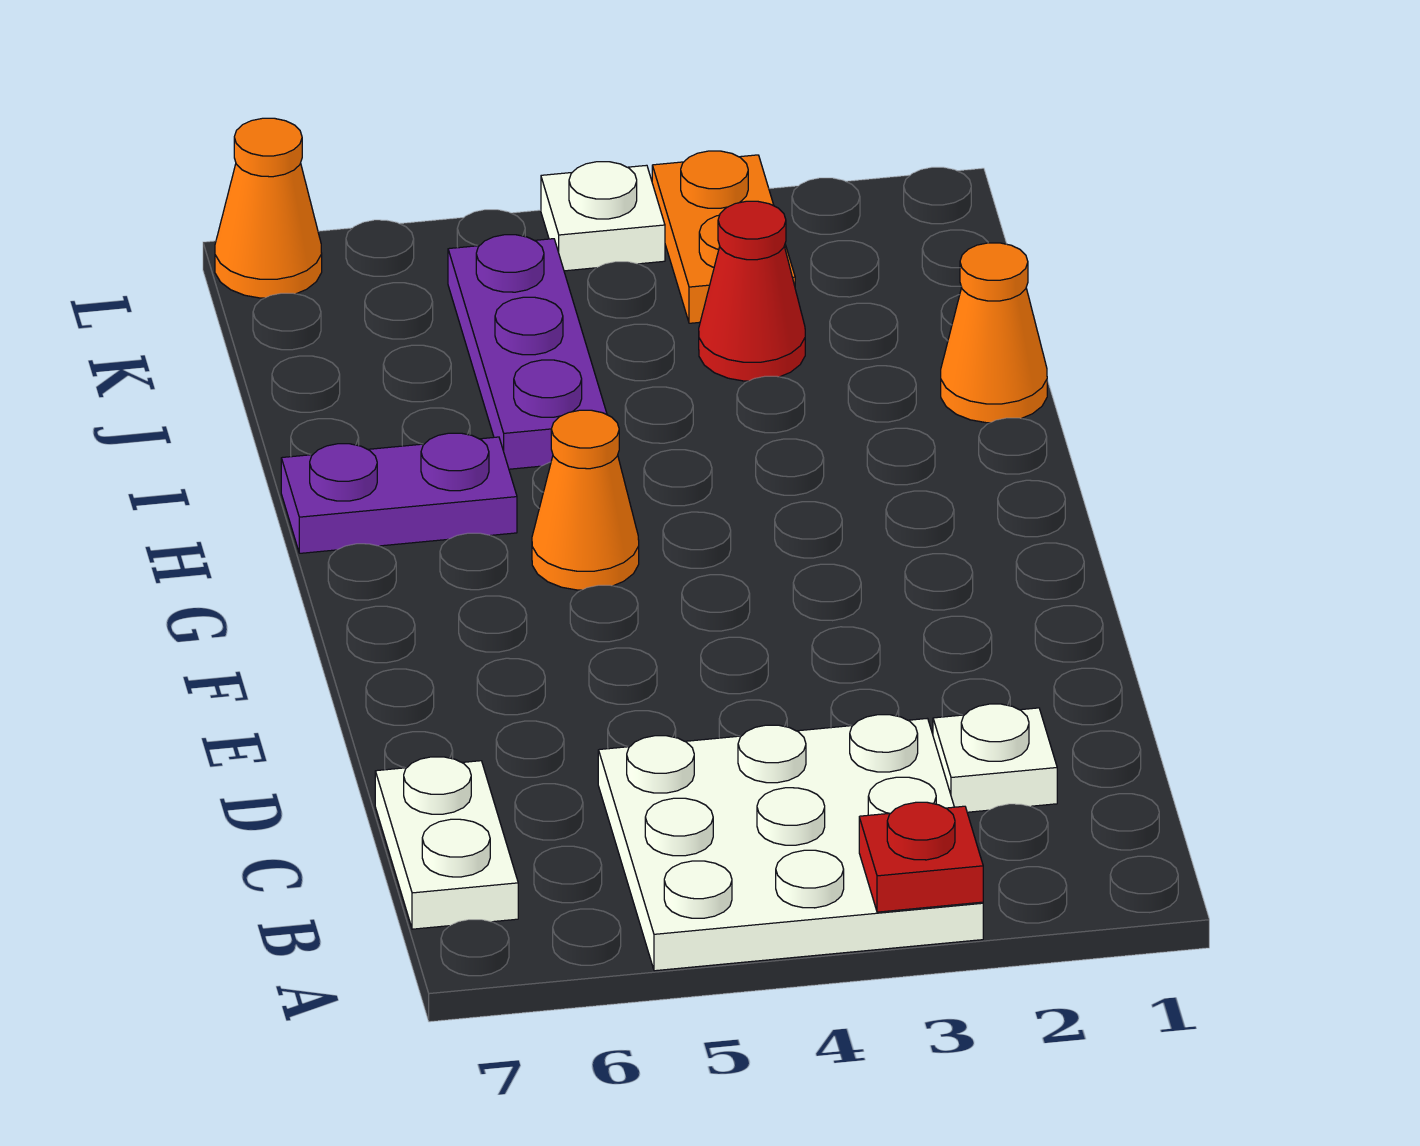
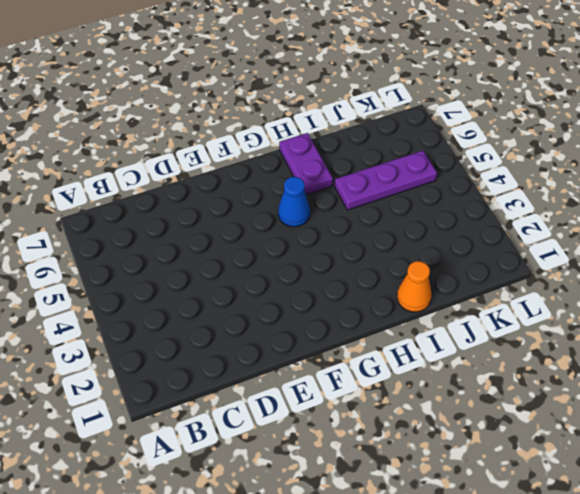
blue cone G5 level 1 -> orange cone G5 level 1
none -> white plate A3:C5 level 1
none -> white plate B7:C7 level 1
none -> white plate C2 level 1

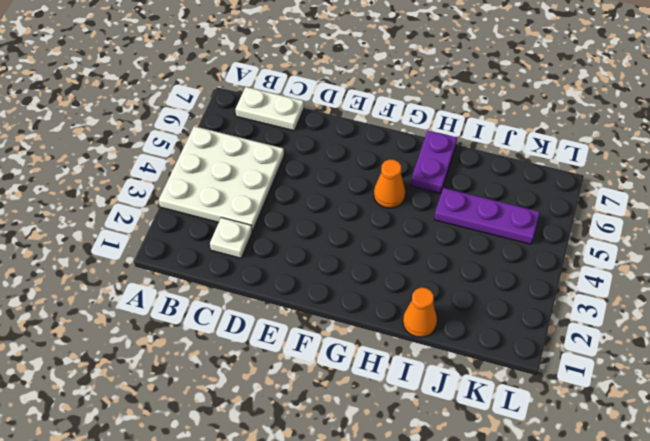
none -> red cone J3 level 1
none -> orange plate K3:L3 level 1
none -> white plate L4 level 1

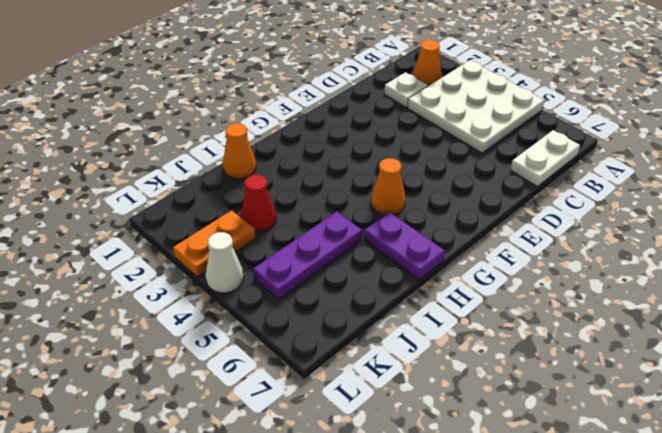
orange cone B2 level 1 -> orange cone L7 level 1
white cone L4 level 1 -> white plate L4 level 1
none -> red plate A3 level 2

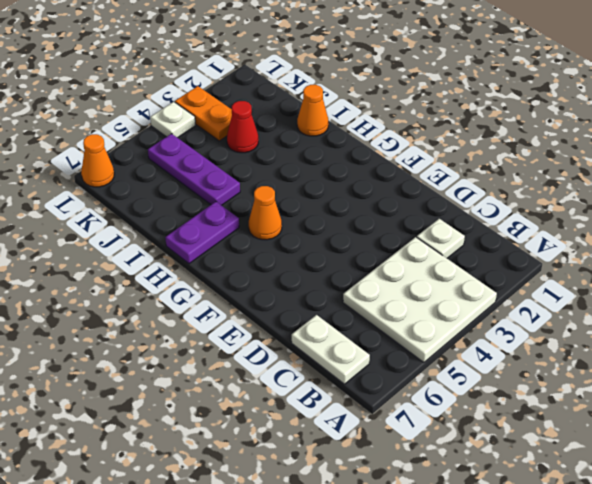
none -> red plate A3 level 2

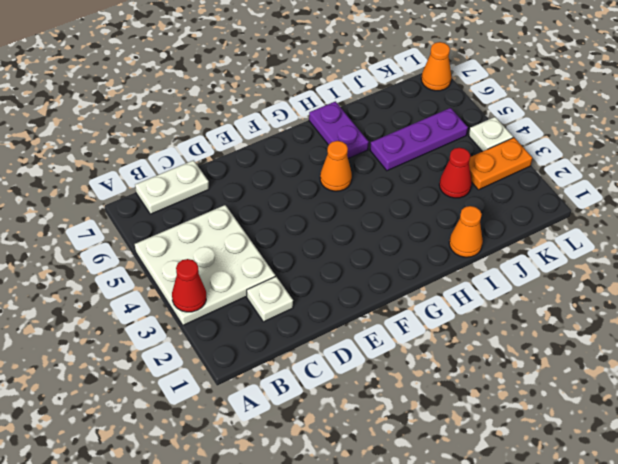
red cone A3 level 2 -> red plate A3 level 2

